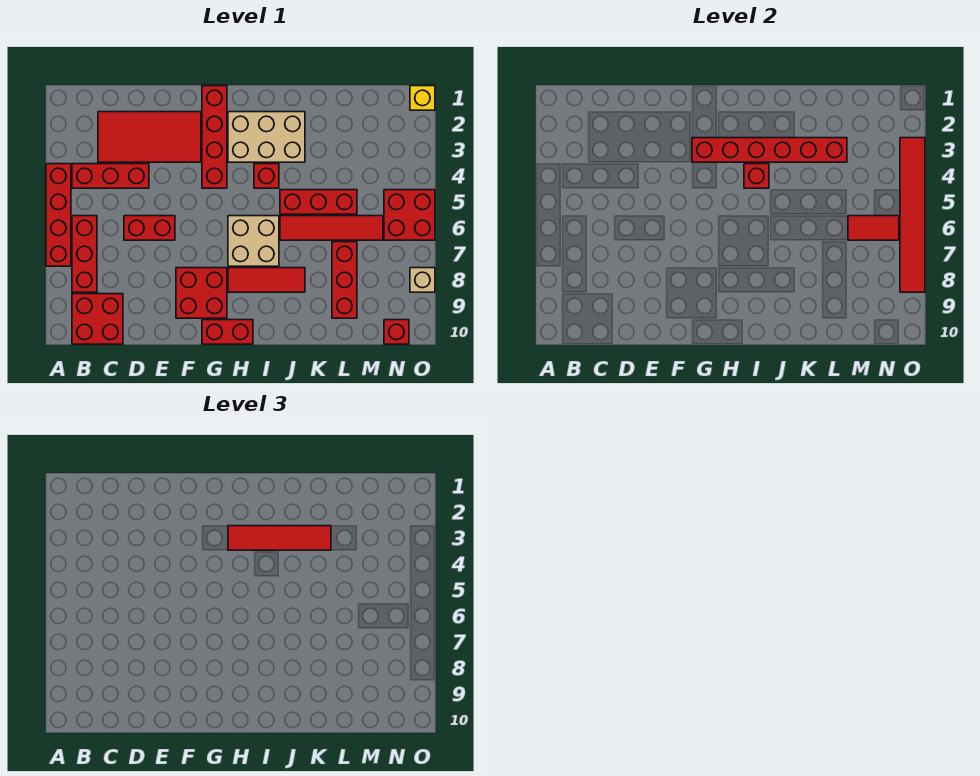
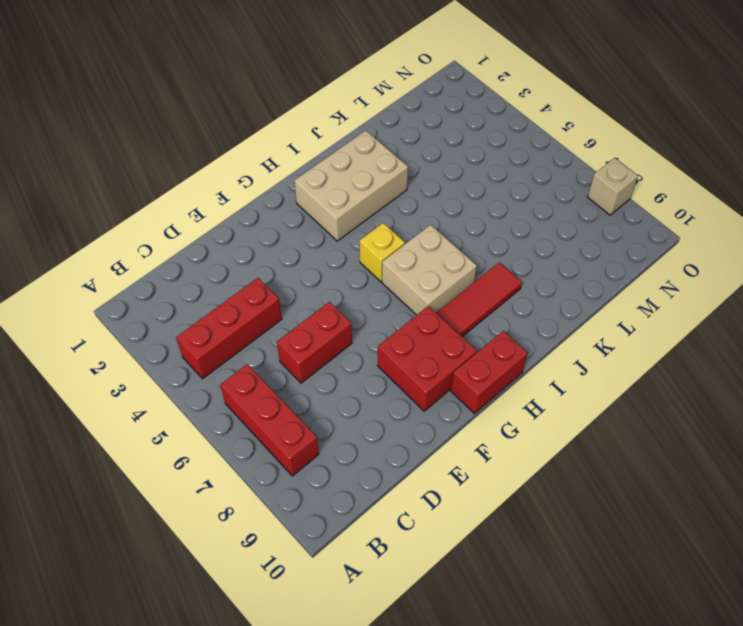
yellow brick H5 level 1 -> yellow brick O1 level 1
none -> red brick A4:A7 level 1
none -> red brick B9:C10 level 1
none -> red tile C2:F3 level 1

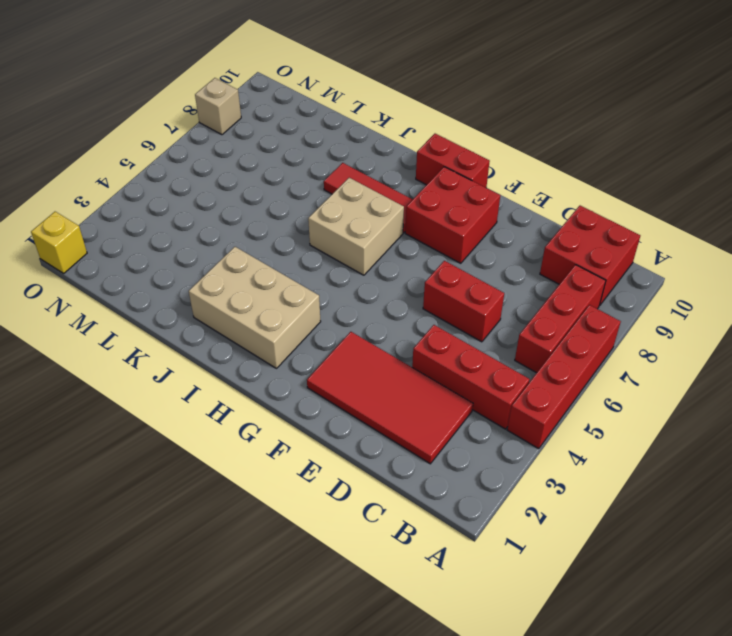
none -> red brick G1:G4 level 1
none -> red brick I4 level 1
none -> red brick J5:L5 level 1

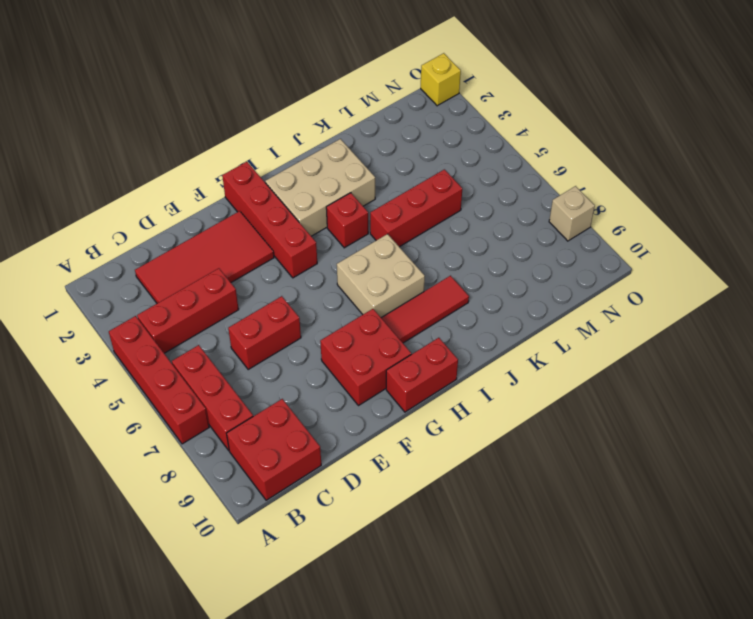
none -> red tile J6:M6 level 1
none -> red brick L7:L9 level 1
none -> red brick N5:O6 level 1

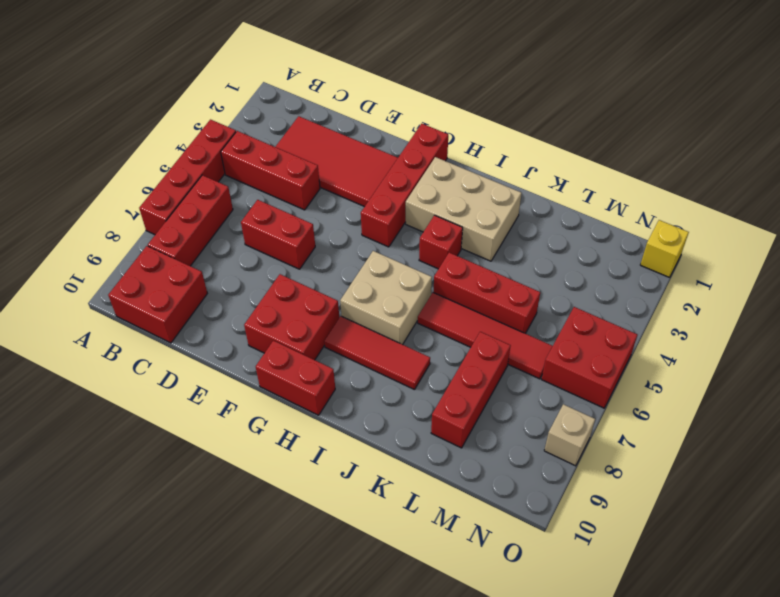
none -> red brick N10 level 1
none -> red brick G3:L3 level 2
none -> red brick I4 level 2

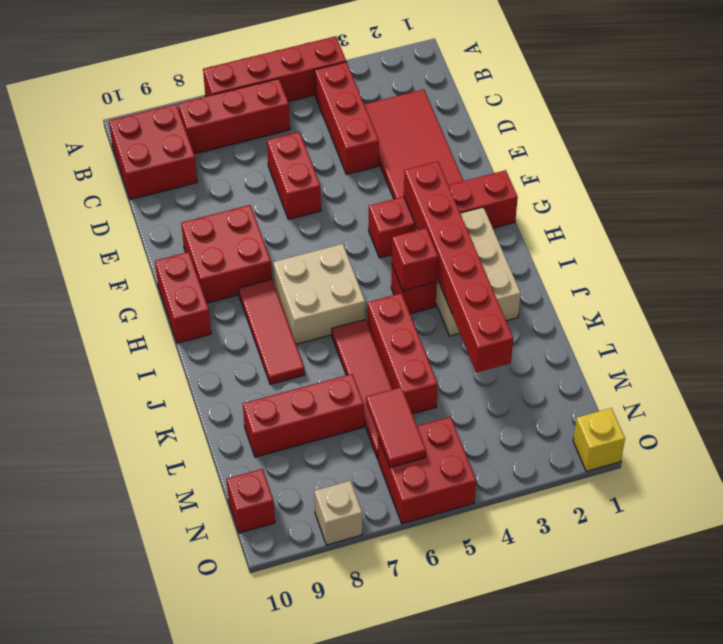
none -> red tile O3:O8 level 2
none -> red tile H3:K3 level 3

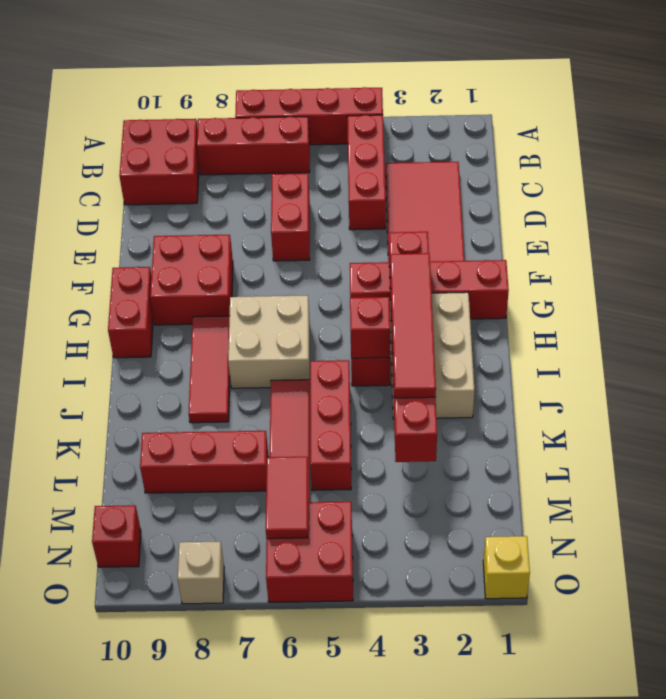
none -> red tile O3:O8 level 2

